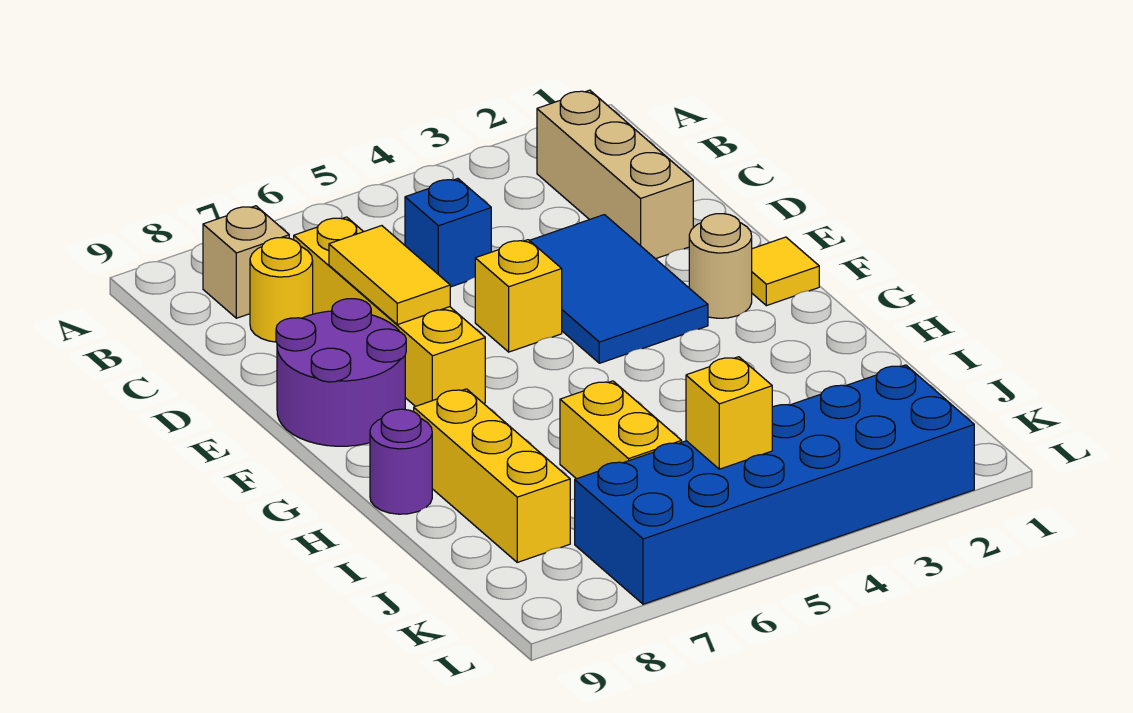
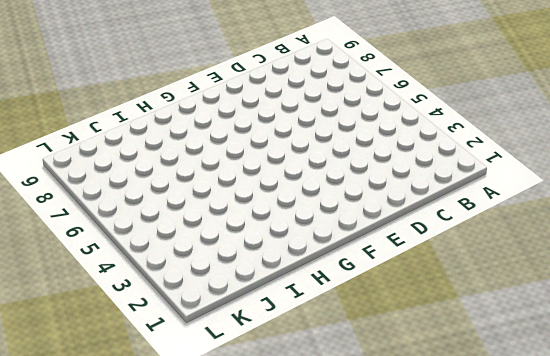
none -> tan brick B2:D2 level 1
none -> tan brick B8 level 1
none -> blue brick C5 level 1

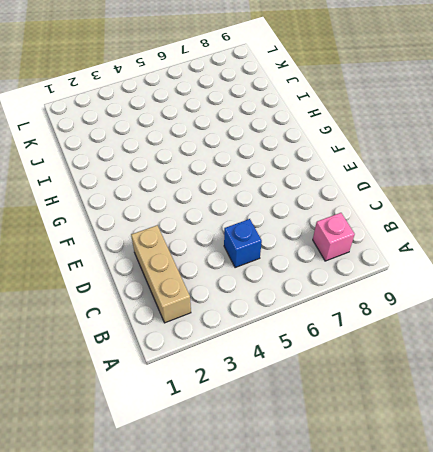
pink brick B8 level 1 -> tan brick B8 level 1
none -> yellow brick C7:F7 level 1
none -> yellow round brick C8 level 1
none -> blue tile D3:F4 level 1

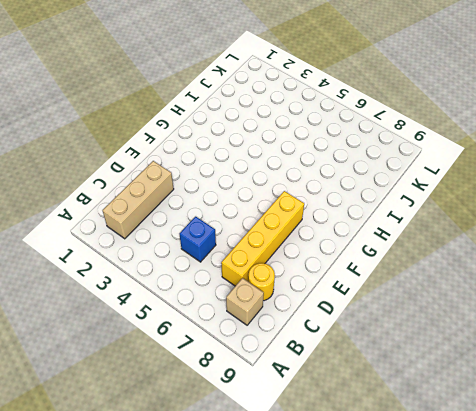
none -> blue tile D3:F4 level 1
none -> yellow brick E5 level 1
none -> purple round brick E8:F9 level 1

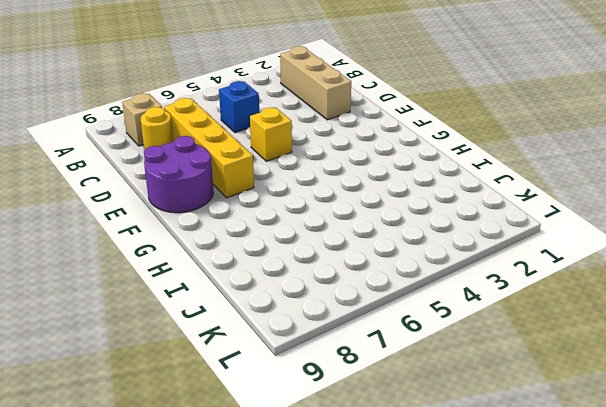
none -> blue tile D3:F4 level 1
none -> yellow tile F1 level 1
none -> tan round brick F2 level 1

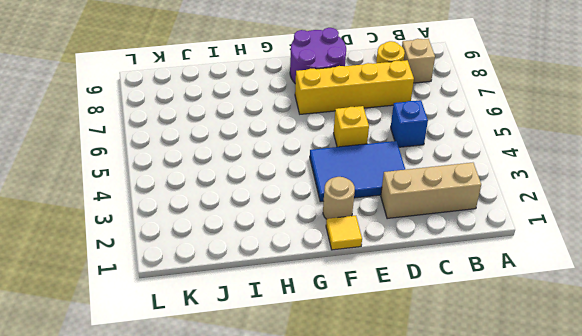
none -> yellow brick H8:J8 level 1
none -> purple round brick H9 level 1
none -> yellow brick I6:J6 level 1

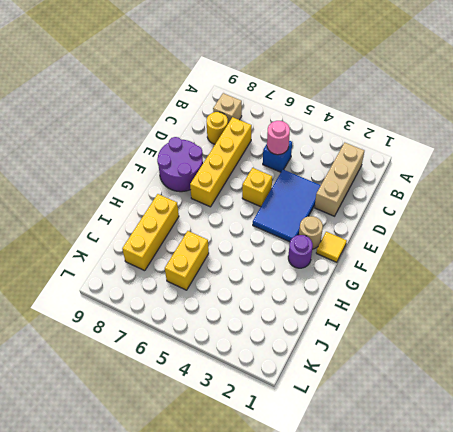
pink round brick C5 level 2 -> none
purple round brick G2 level 1 -> purple round brick H9 level 1
none -> blue brick K2:L7 level 1
none -> yellow tile D7:E7 level 2
none -> yellow brick K5 level 2

